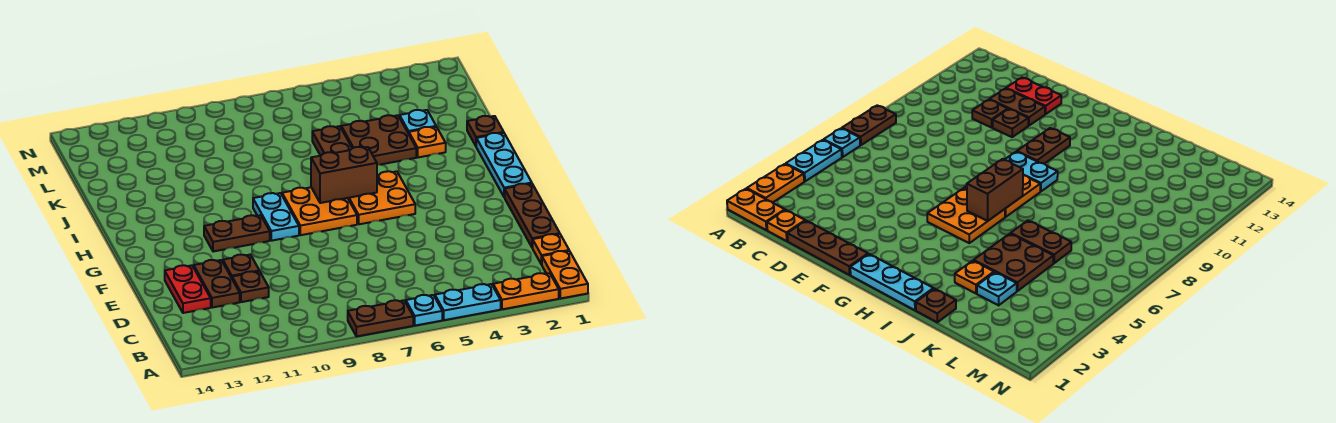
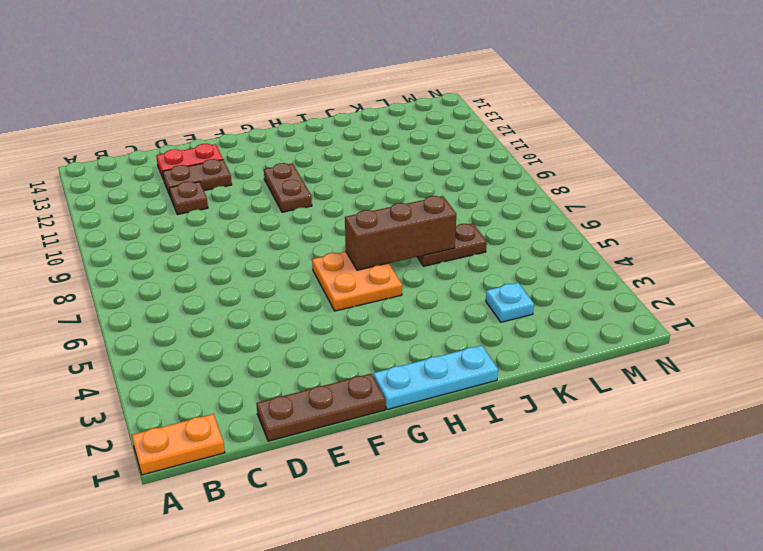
brown brick H6:J6 level 2 -> brown brick H6:H7 level 2
none -> orange plate A2:A3 level 1
none -> cyan plate A4:A5 level 1
none -> cyan plate A6 level 1

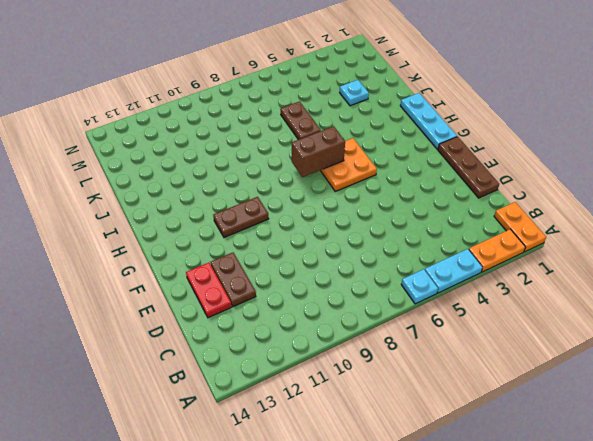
none -> brown plate A7:A8 level 1
none -> orange plate C1 level 1
none -> brown plate D11 level 1

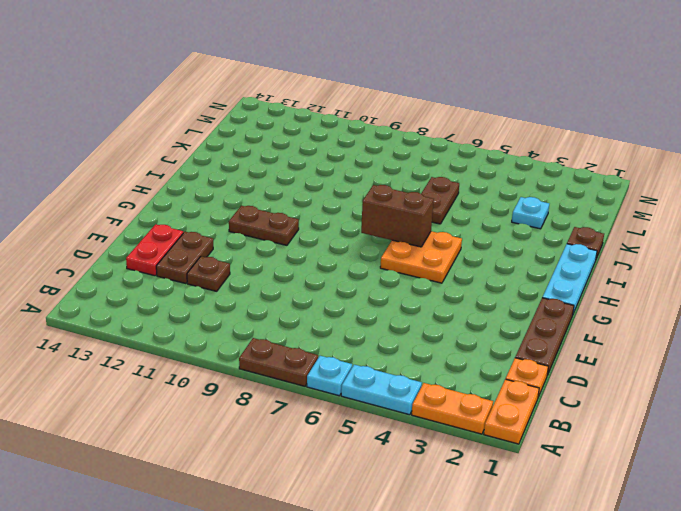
none -> brown plate E11 level 1
none -> orange plate G7:H8 level 1
none -> cyan plate G9:H9 level 1

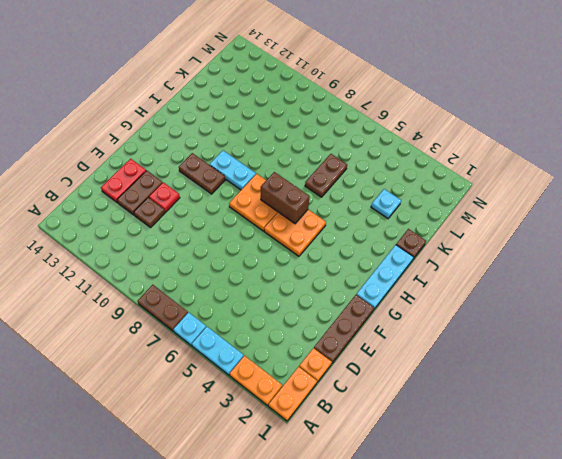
red plate E11 level 1 -> brown plate E11 level 1
cyan plate H9:H10 level 1 -> cyan plate G9:H9 level 1
none -> orange plate J3 level 1
none -> brown plate J4:K5 level 1

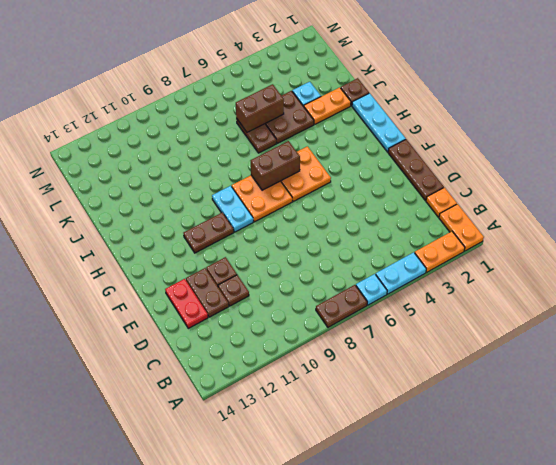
orange plate J2:J3 level 1 -> orange plate J3 level 1
brown brick K5:K6 level 2 -> none

